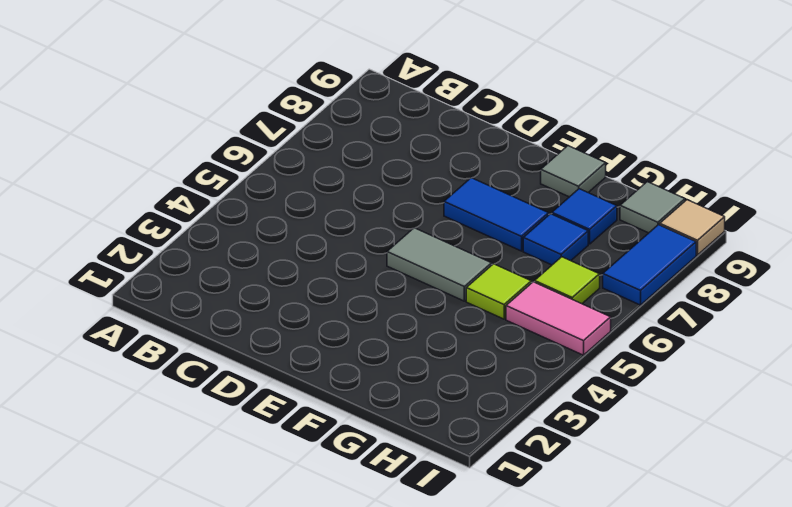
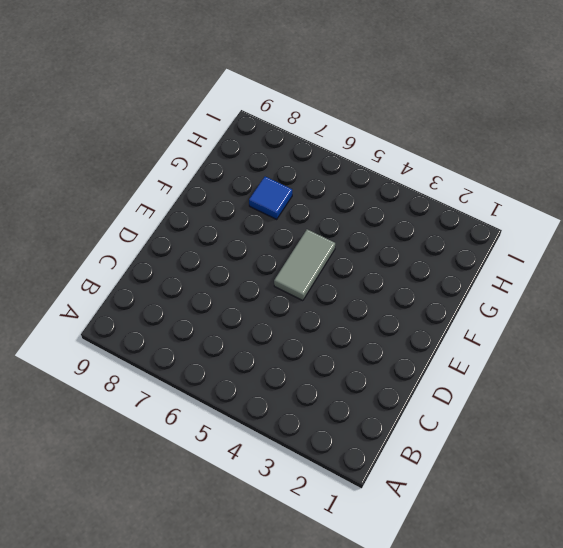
none -> blue tile E7:F7 level 1
none -> grey tile F9 level 1

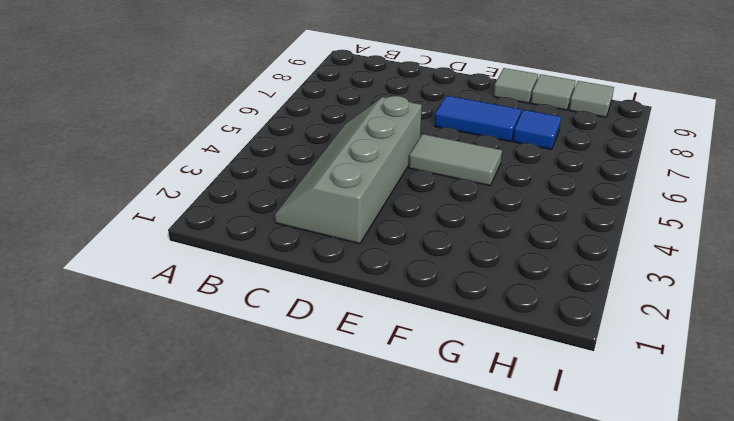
grey slope C2:D5 level 1 top D -> none
grey tile G9 level 1 -> none
none -> lime tile G5 level 1
none -> blue tile G8 level 1

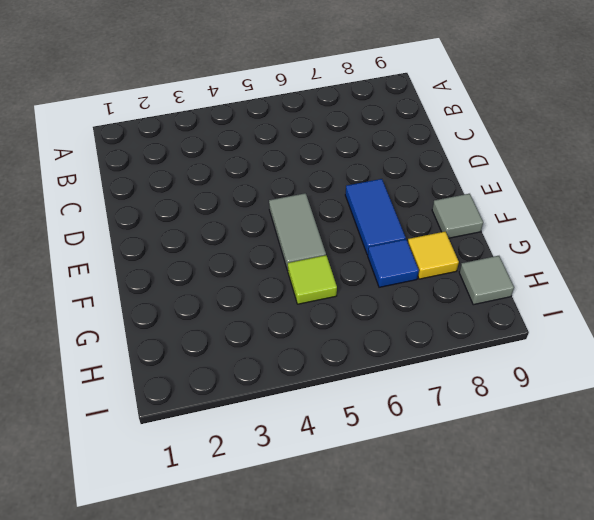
yellow tile G8 level 1 -> blue tile G8 level 1
none -> pink tile H5:I5 level 1
none -> lime tile H6 level 1

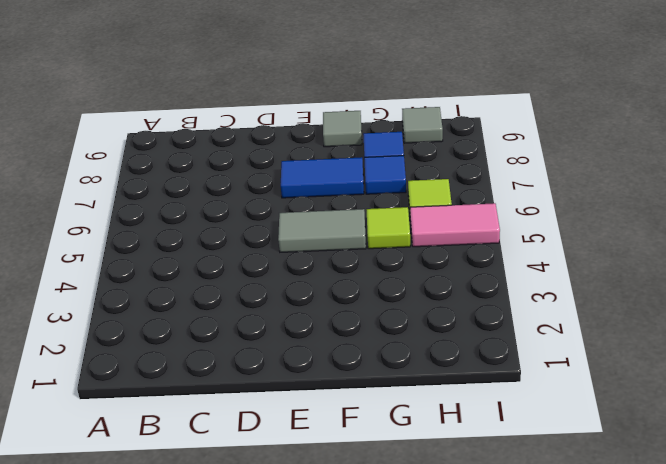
none -> blue tile I7:I8 level 1
none -> tan tile I9 level 1

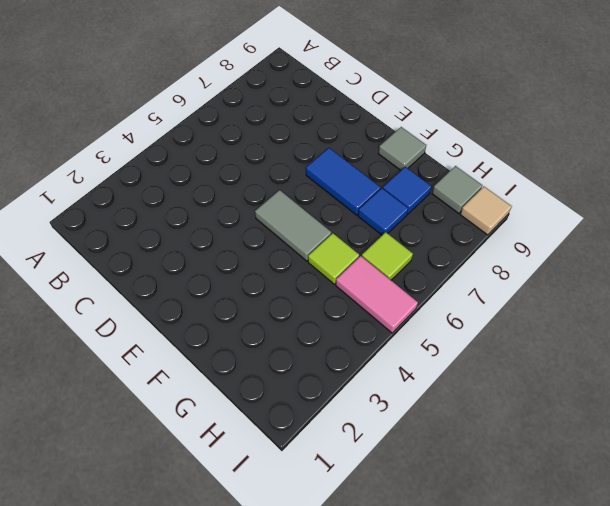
none -> blue tile I7:I8 level 1

